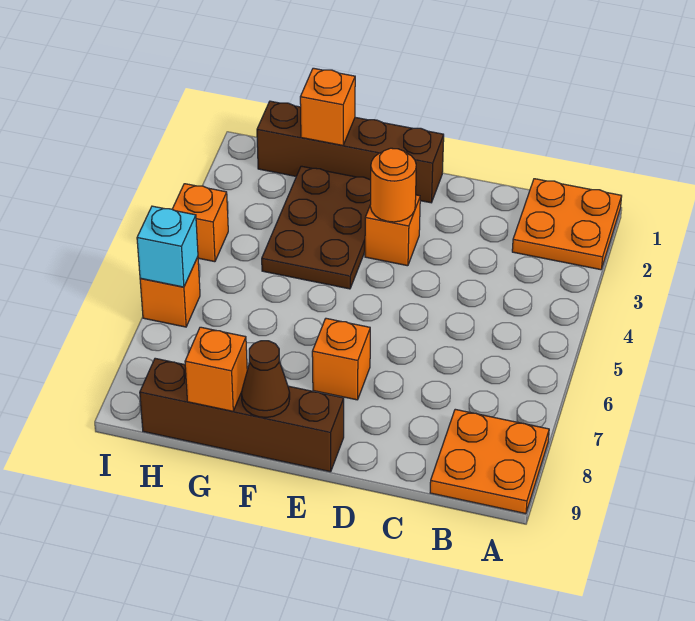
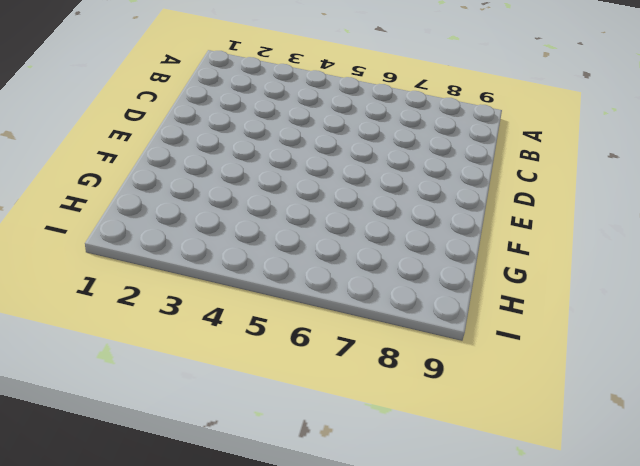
none -> orange plate A1:B2 level 1
none -> orange plate A8:B9 level 1
none -> brown brick E1:H1 level 1

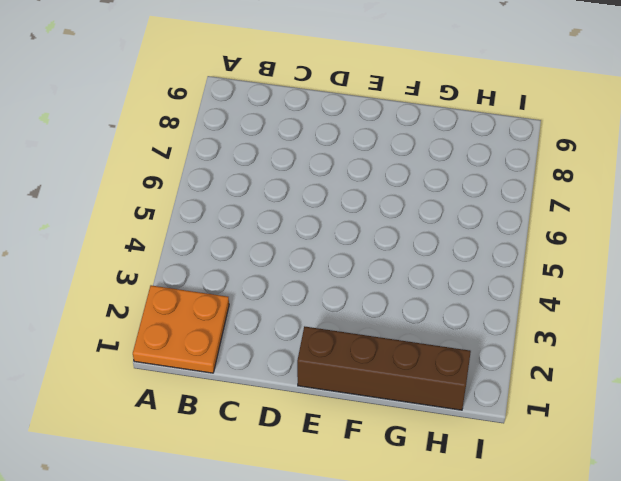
none -> orange plate A8:B9 level 1
none -> orange brick E3 level 1
none -> orange brick E7 level 1

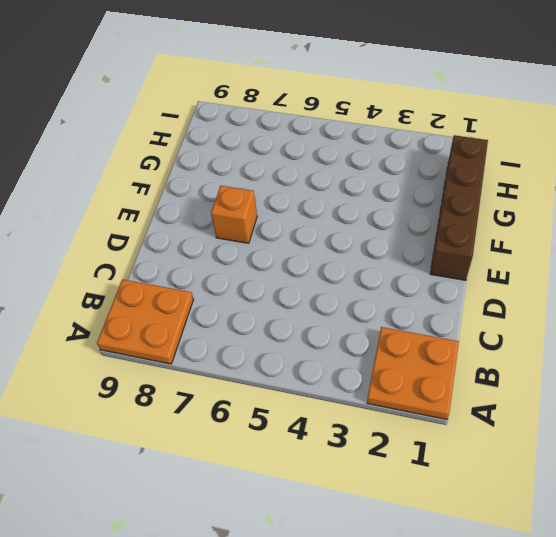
none -> orange brick E3 level 1
none -> brown brick E9:H9 level 1
none -> brown plate F2:G4 level 1

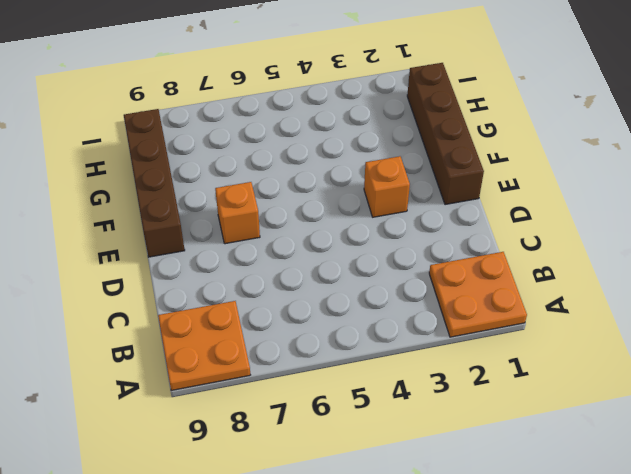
none -> brown plate F2:G4 level 1
none -> orange brick I4 level 1
none -> orange brick I6 level 1

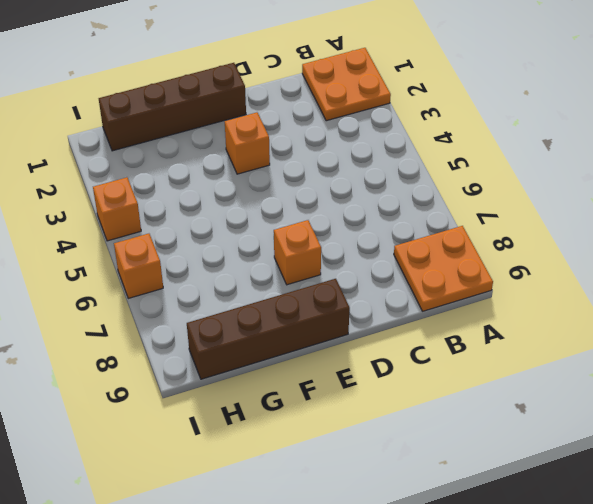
none -> brown plate F2:G4 level 1
none -> orange round brick E3 level 2
none -> brown cone F9 level 2

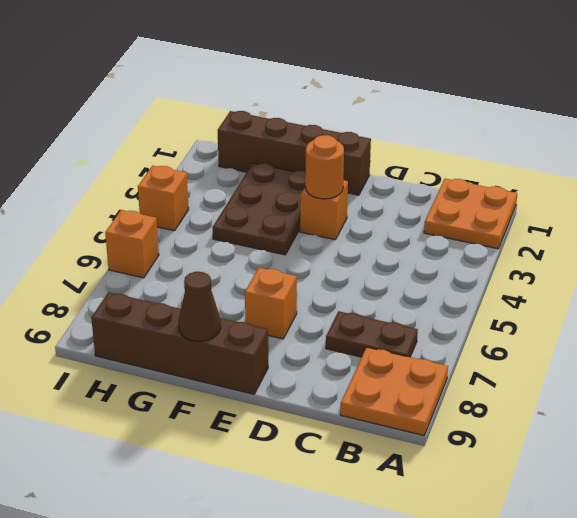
brown plate B7:C7 level 1 -> none
none -> orange brick G1 level 2
none -> orange brick G9 level 2
none -> cyan brick I6 level 2

